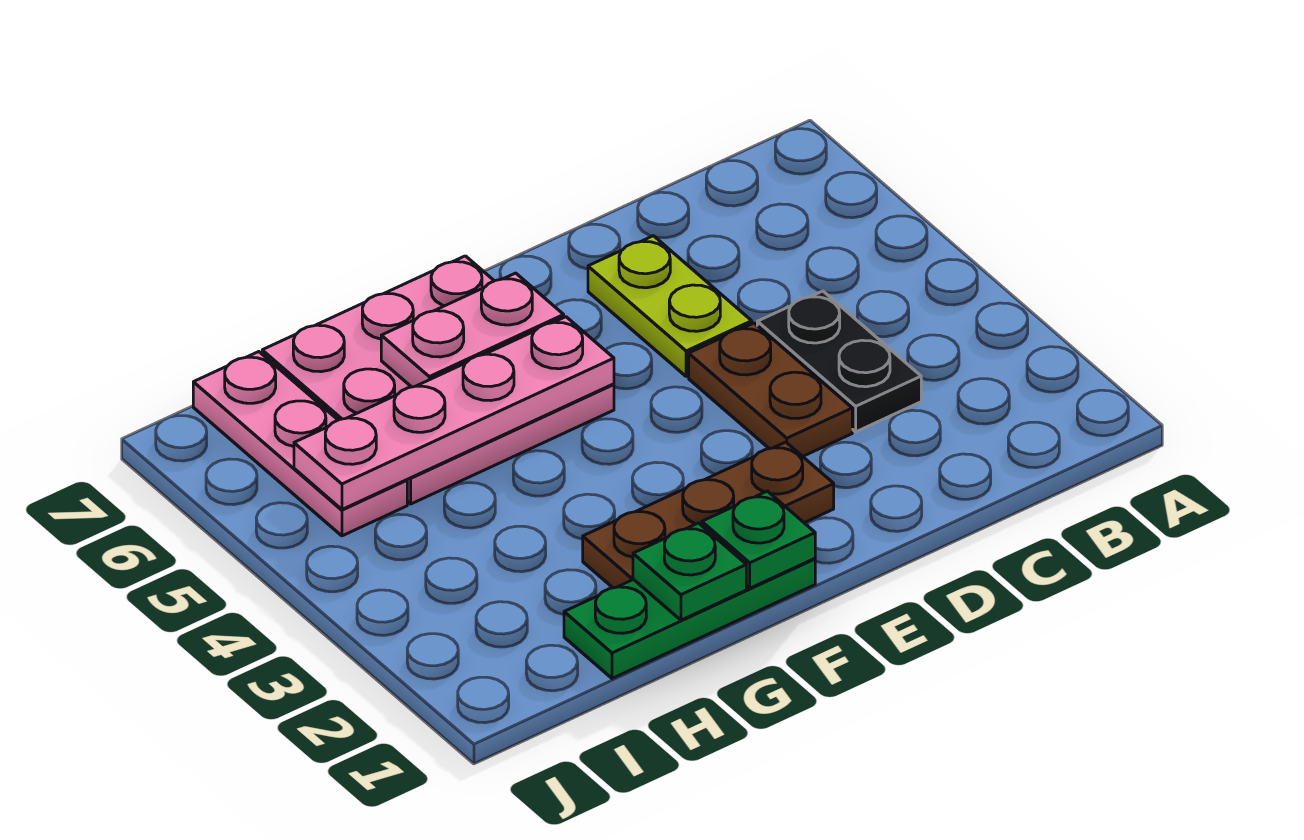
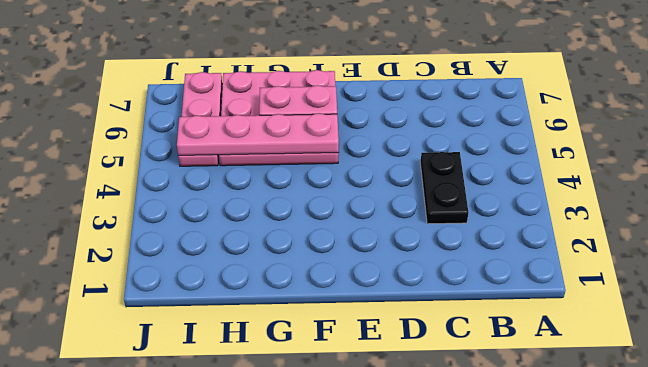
none -> brown plate D3:D4 level 1
none -> lime plate D5:D6 level 1

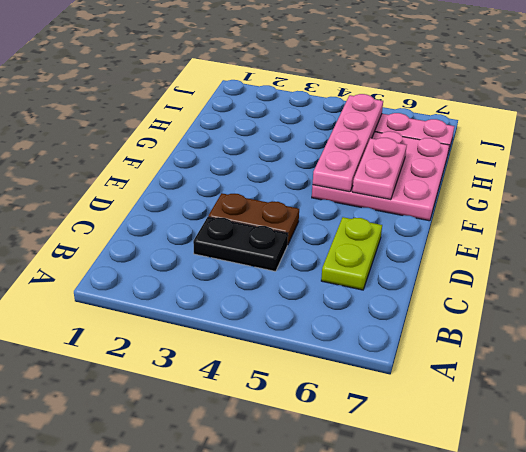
lime plate C6:D6 level 1 -> lime plate D5:D6 level 1
none -> brown plate E2:G2 level 1
none -> green plate F1:H1 level 1

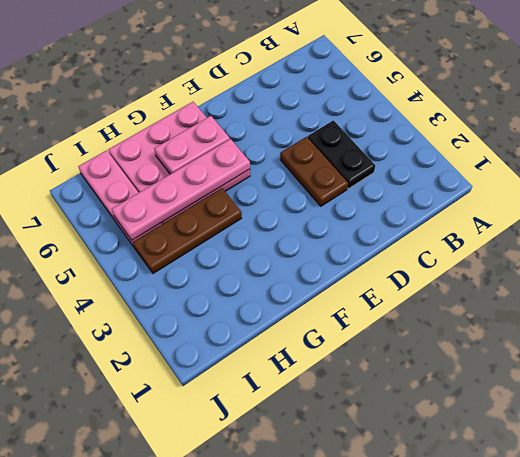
brown plate G4:I4 level 1 -> brown plate E2:G2 level 1
none -> lime plate D5:D6 level 1
none -> green plate F1:H1 level 1

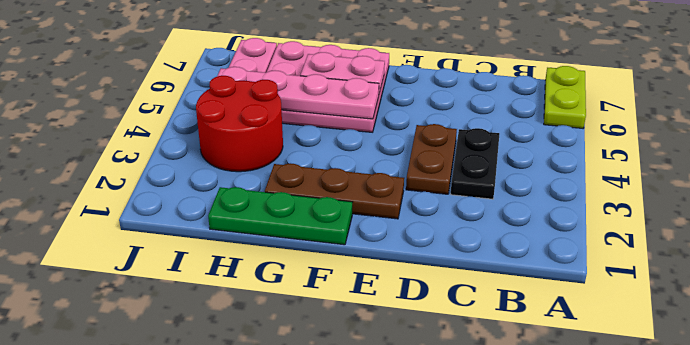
lime plate A6:A7 level 1 -> lime plate D5:D6 level 1
red round brick H3:I4 level 1 -> none
none -> green plate F1 level 2
none -> green plate G1 level 2

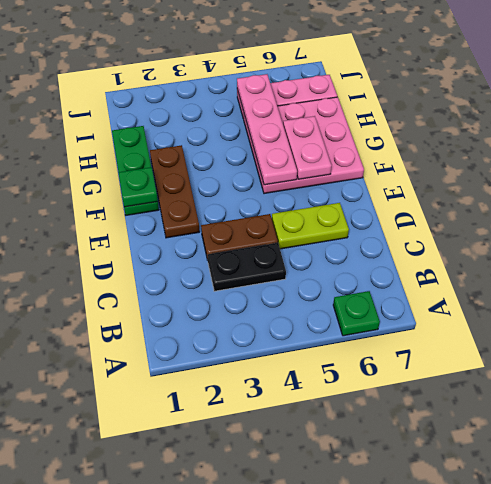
green plate A6 level 1 -> green plate G1 level 2

